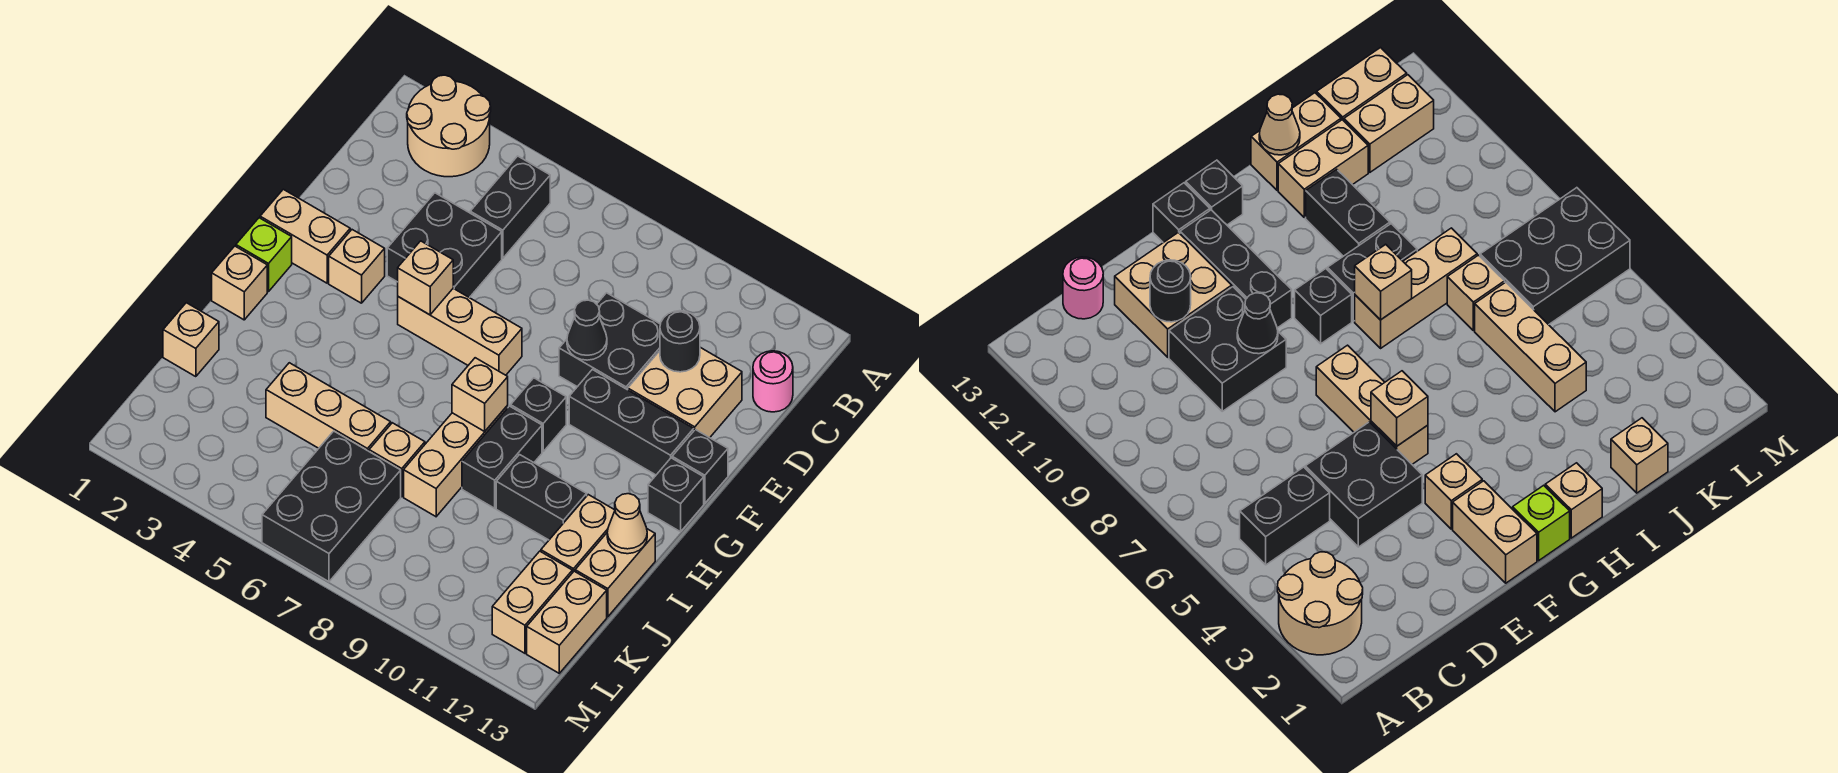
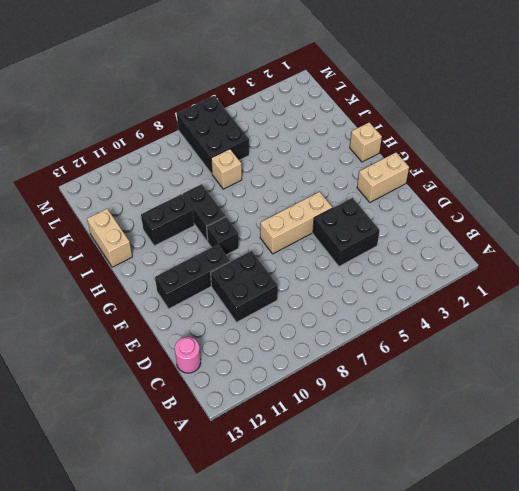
none -> tan round brick A2:B3 level 1
none -> black brick B5:C5 level 1
none -> tan brick D11:E12 level 1
none -> tan brick F3 level 1

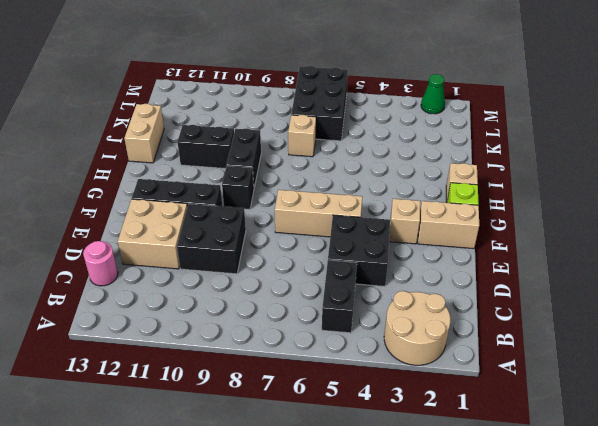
green cone M2 level 1 -> none
none -> black brick F13 level 1
none -> black brick G13 level 1
none -> tan brick H8:J8 level 1
none -> tan brick I12:J12 level 1

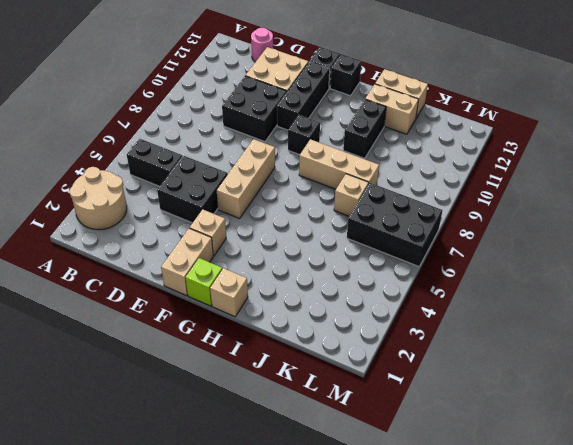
none -> black brick H9:I9 level 1
none -> tan brick J1 level 1
none -> tan brick J4:J6 level 1
none -> tan brick K12:L12 level 1

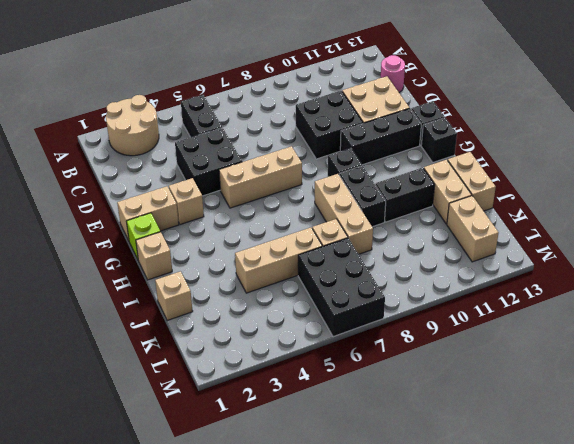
none -> tan brick K13:L13 level 1
none -> black round brick D11 level 2
none -> black cone E9 level 2
none -> tan brick F5 level 2

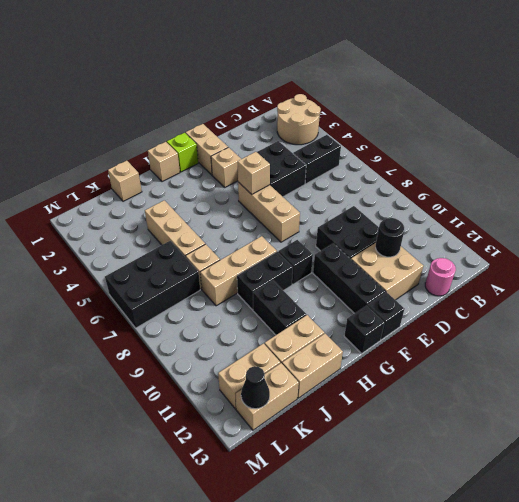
black cone L13 level 2 -> black cone E9 level 2
none -> tan brick H8 level 2
none -> tan cone I13 level 2

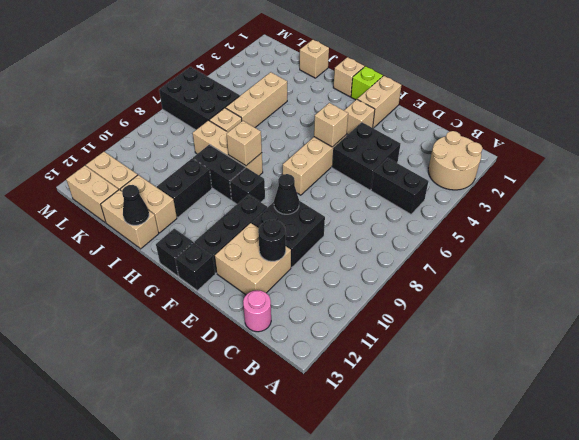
black cone I13 level 2 -> tan cone I13 level 2

